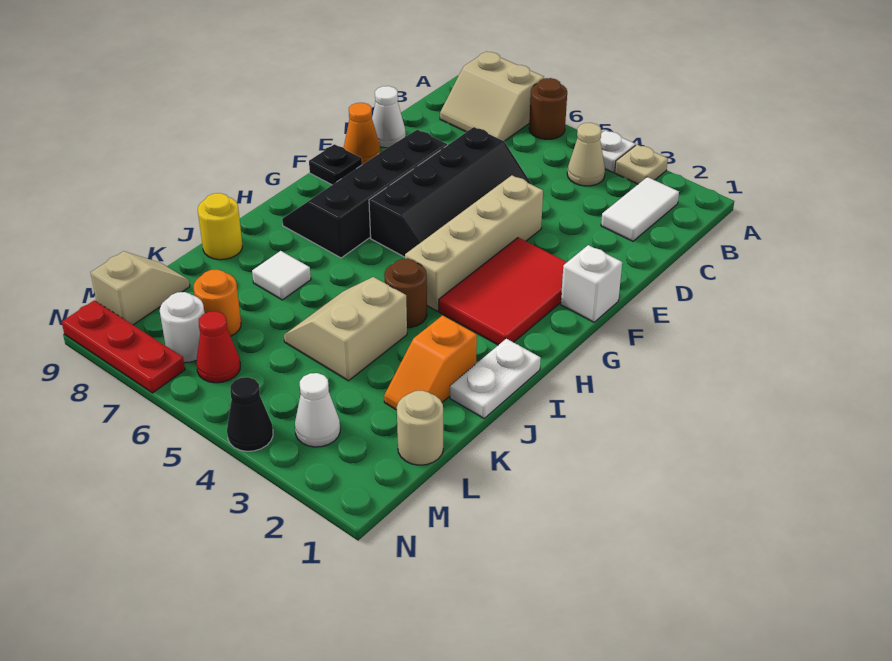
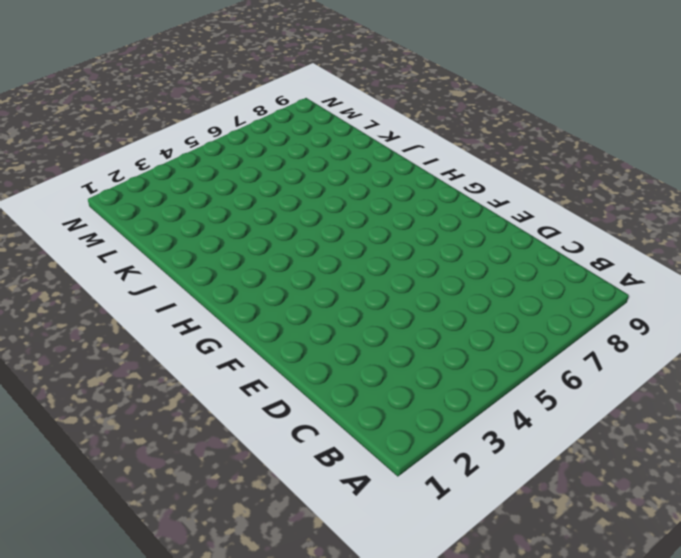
none -> tan plate A3 level 1
none -> white plate A4 level 1
none -> brown round brick A6 level 1

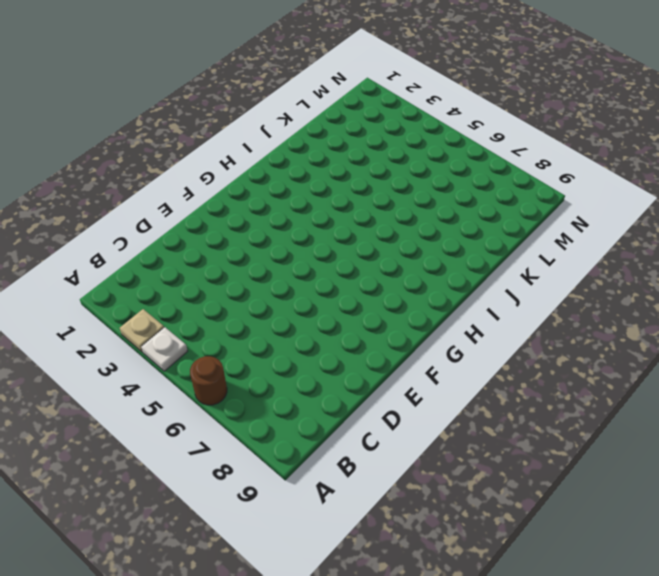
none -> tan slope A7:B8 level 1 top A
none -> white tile B2:C2 level 1
none -> tan cone B4 level 1

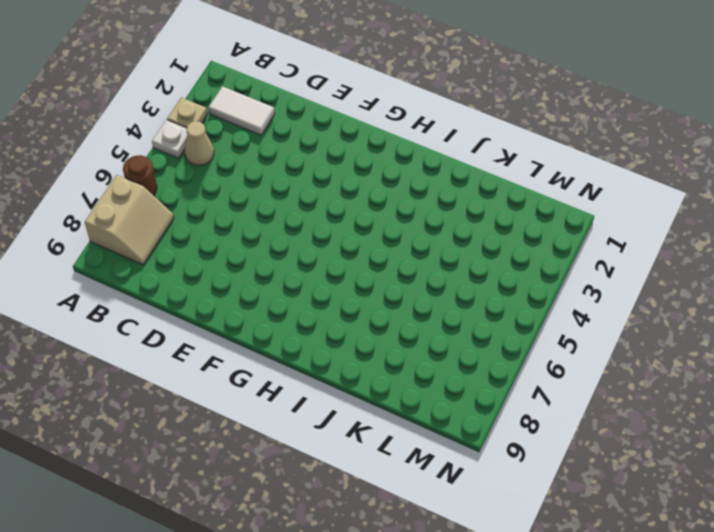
none -> black slope D5:G6 level 1 top 6
none -> white cone D9 level 1
none -> tan brick E4:H4 level 1

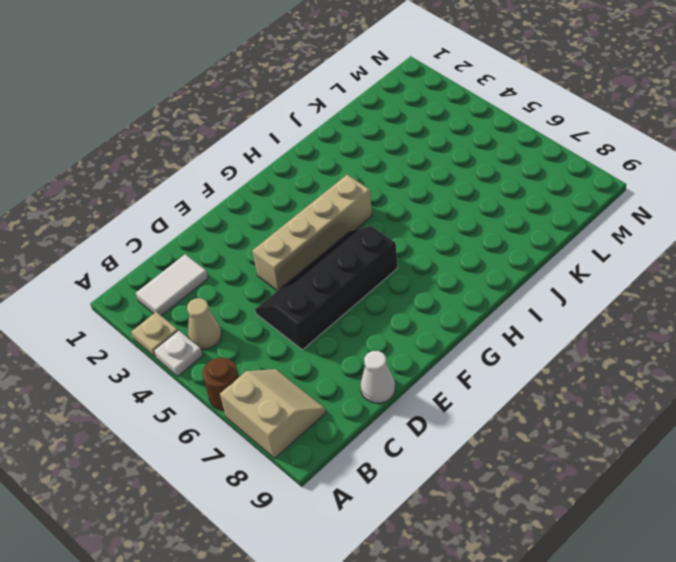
none -> black slope E7:H8 level 1 top 7
none -> orange cone E9 level 1
none -> white brick F1 level 1

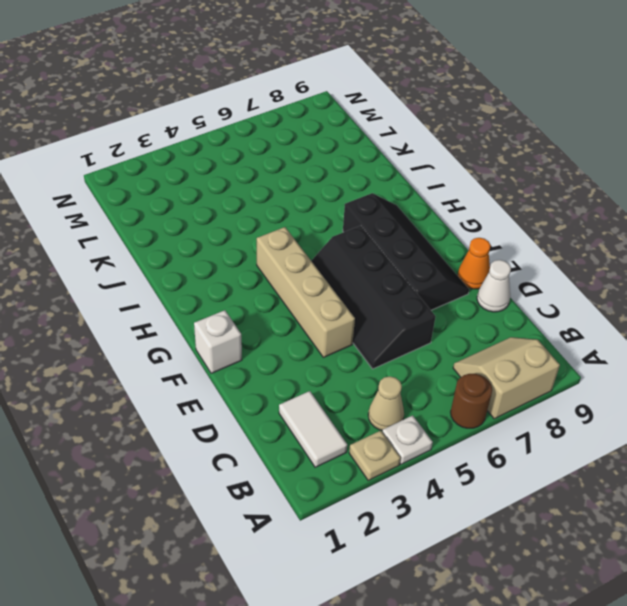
none -> red tile F2:H3 level 1
none -> black plate F9 level 1
none -> white plate I1:J1 level 1

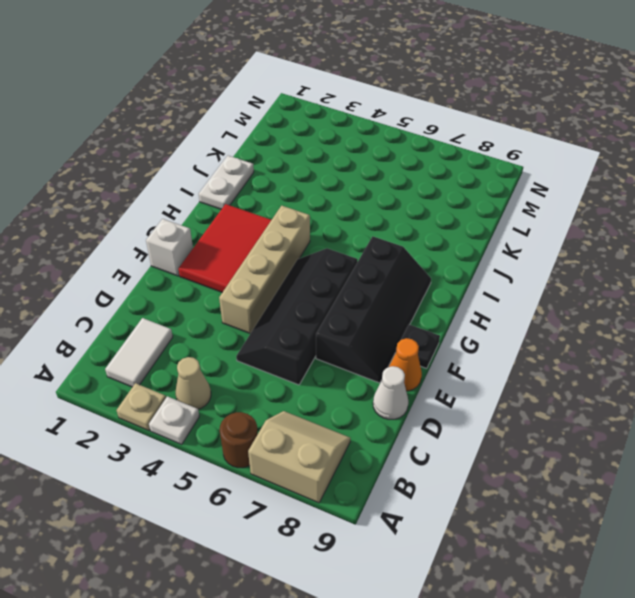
none -> brown round brick I4 level 1
none -> orange slope J2:K2 level 1 top J
none -> tan slope J4:K5 level 1 top 4

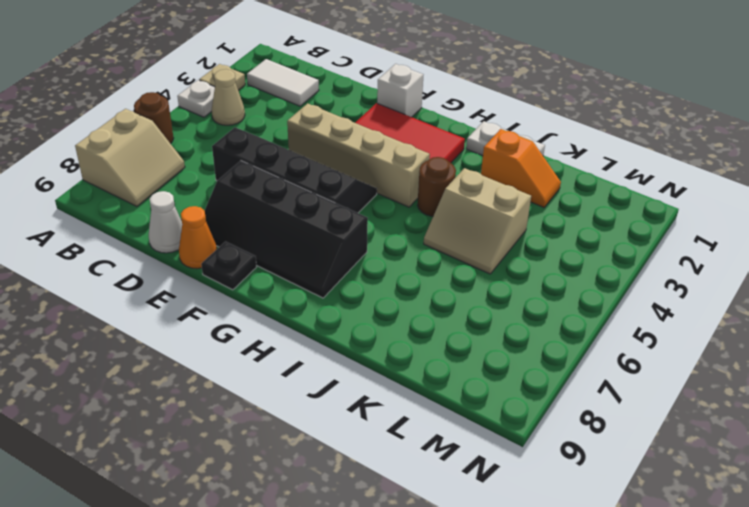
none -> white tile J7 level 1
none -> yellow round brick J9 level 1
none -> tan round brick L1 level 1

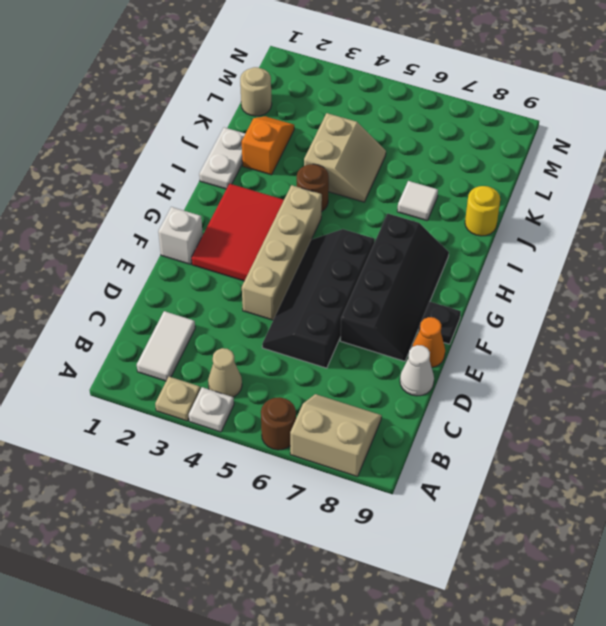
none -> orange round brick L7 level 1
none -> tan slope L9:M9 level 1 top M
none -> white cone M3 level 1

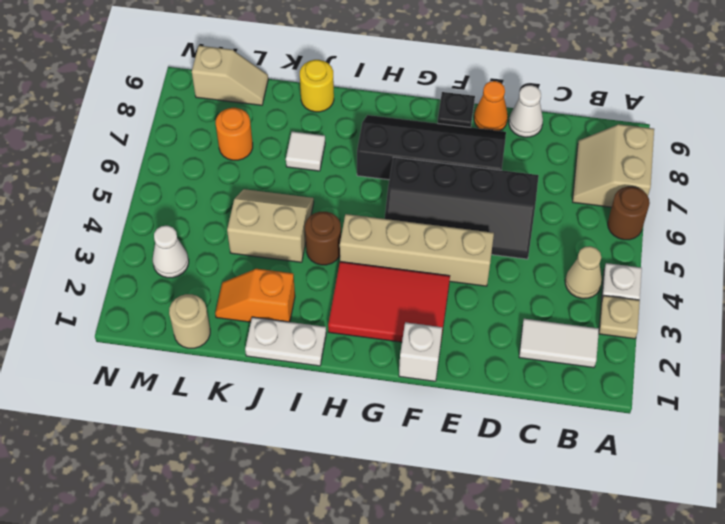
none -> red cone M6 level 1
none -> white round brick M7 level 1
none -> black cone N4 level 1

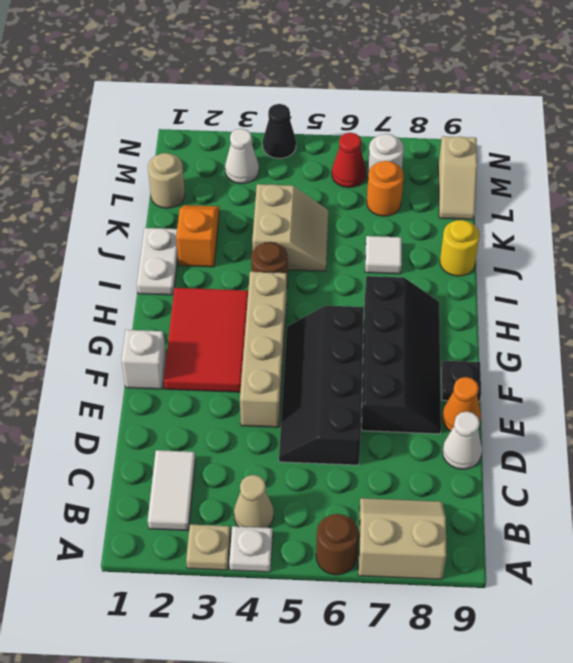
none -> red plate N7:N9 level 1

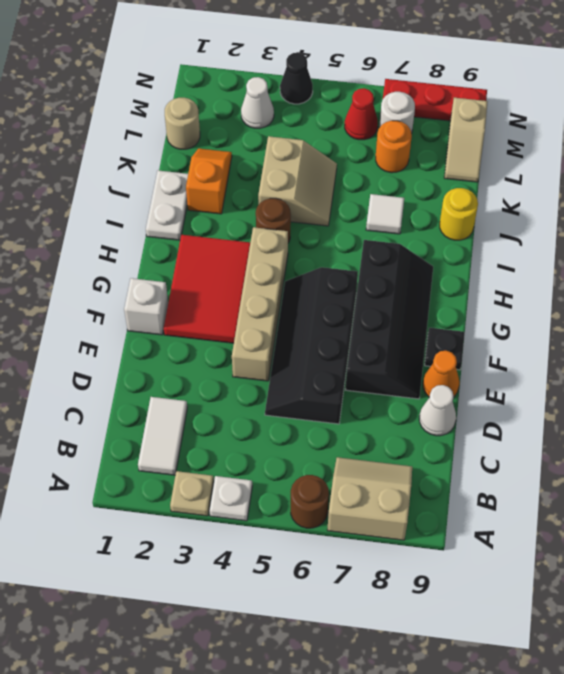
none -> tan cone B4 level 1

